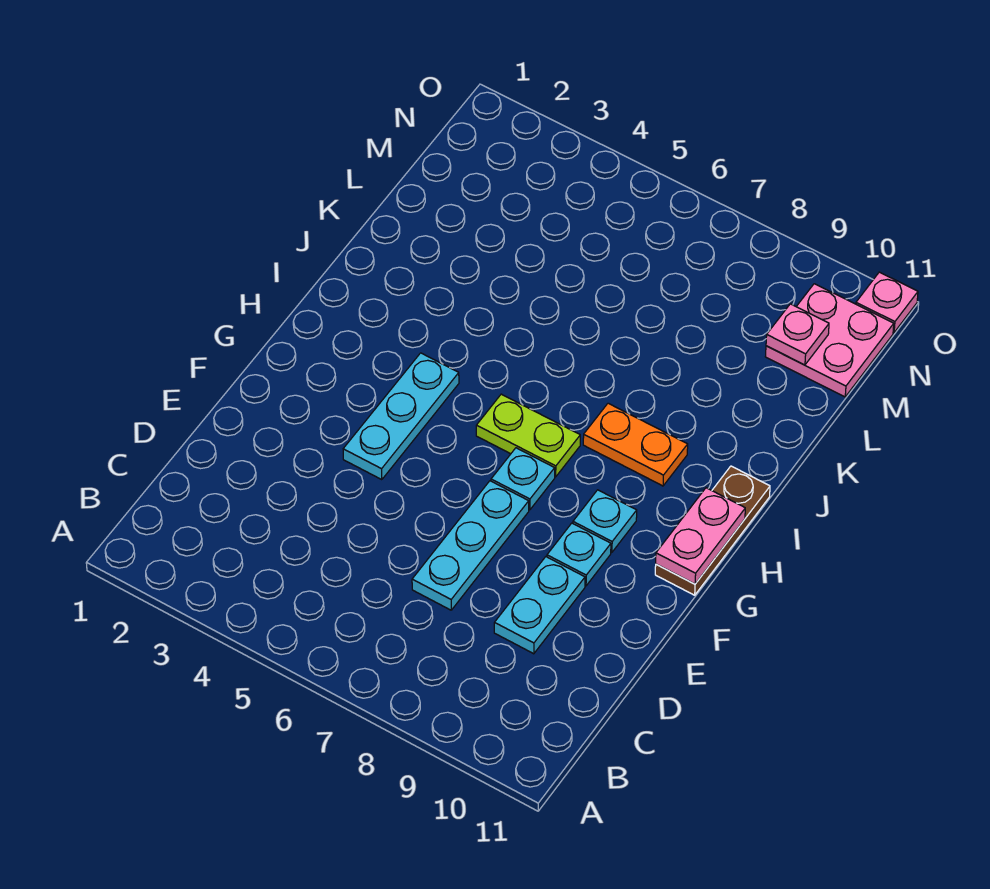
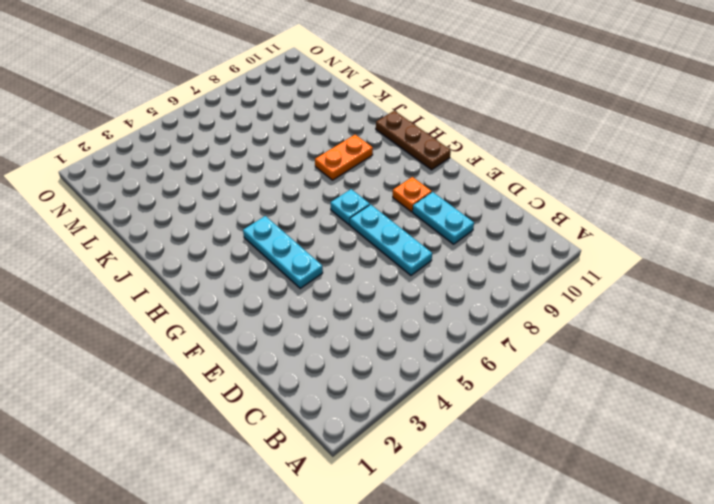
orange plate F9 level 1 -> cyan plate F9 level 1
none -> cyan plate G9 level 1
none -> lime plate H6:H7 level 1
none -> pink plate M10:N11 level 1

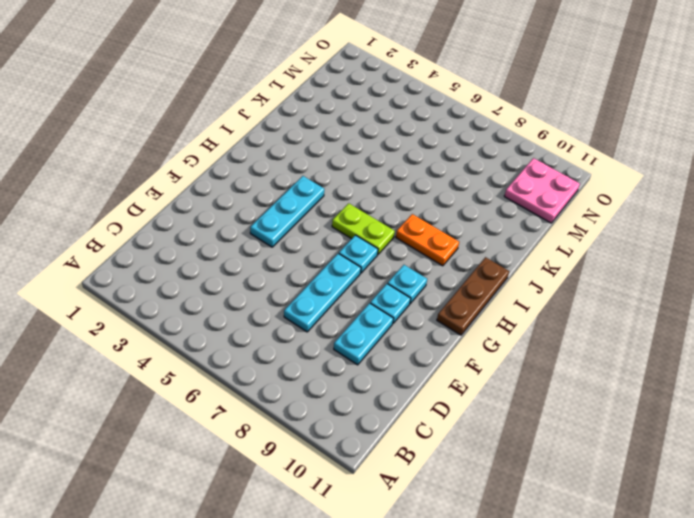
none -> pink plate O11 level 1
none -> pink plate G11:H11 level 2
none -> pink plate M10 level 2

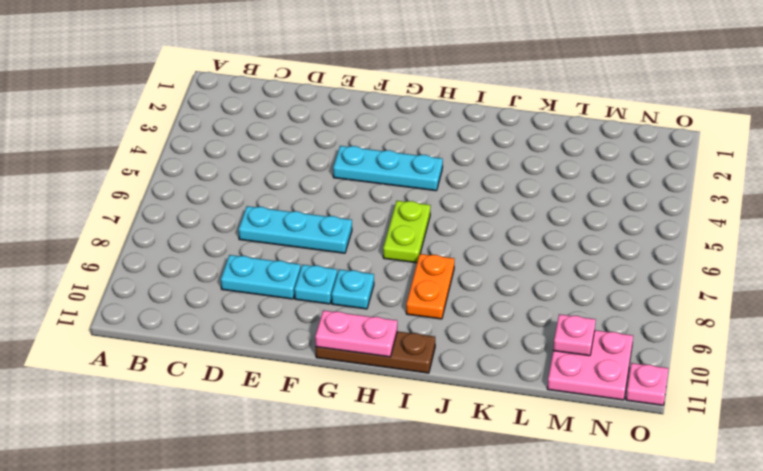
none -> cyan plate G7 level 1

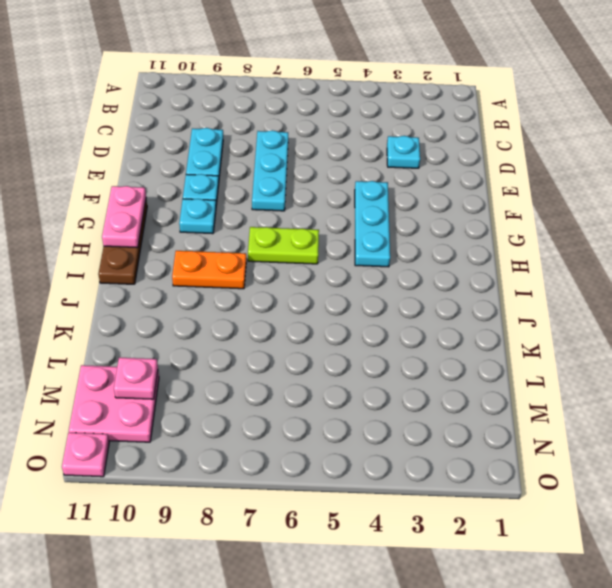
cyan plate D3 level 1 -> cyan plate G7 level 1

